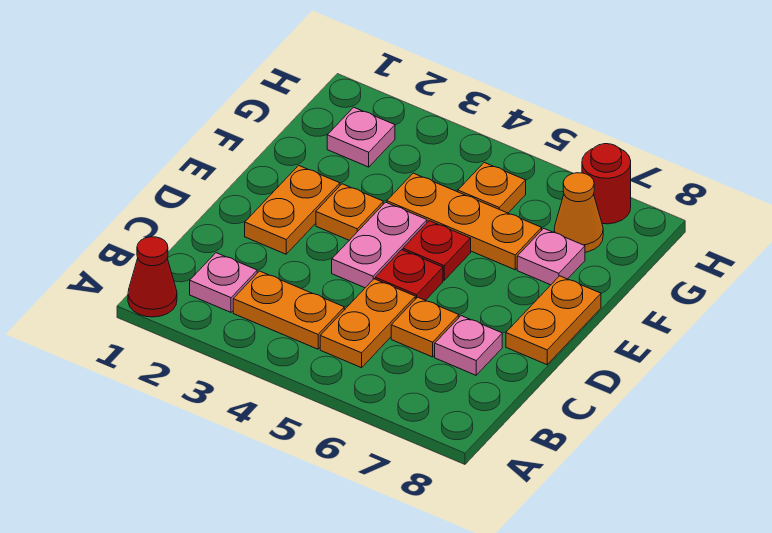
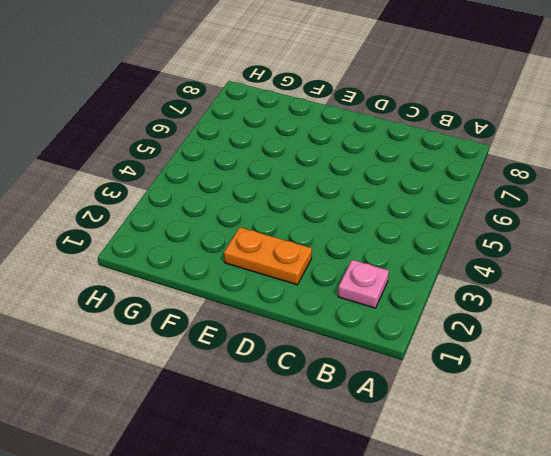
none -> red cone A1 level 1
none -> orange plate B3:B4 level 1
none -> orange plate B5:C5 level 1

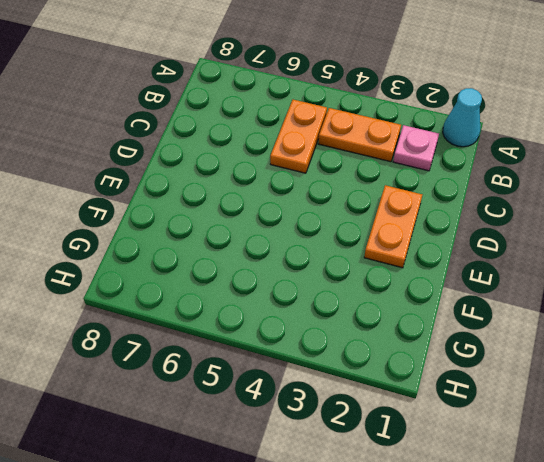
cyan cone A1 level 1 -> red cone A1 level 1
none -> orange plate C6 level 1
none -> pink plate C7 level 1
none -> pink plate D4:E4 level 1

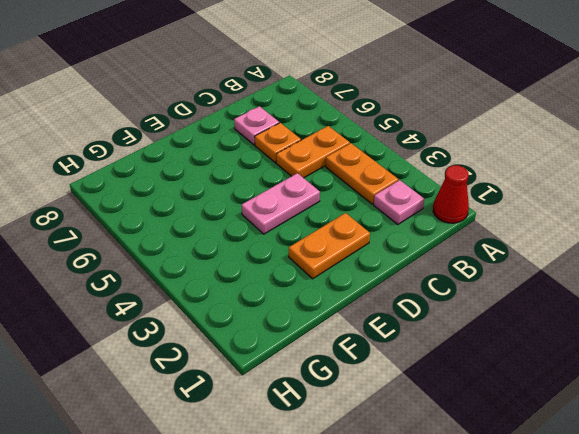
none -> red plate D5 level 1
none -> orange plate D8:E8 level 1
none -> orange plate E3 level 1

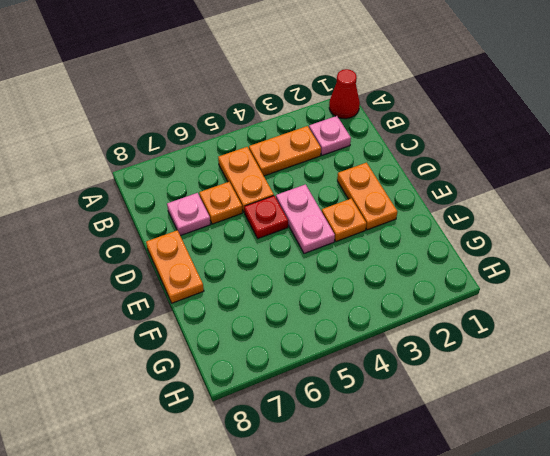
none -> red plate E5 level 1
none -> orange plate F4:F6 level 1
none -> pink plate F7 level 1

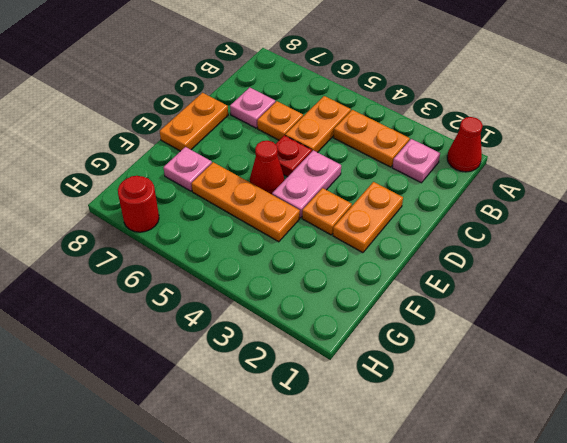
red cone E5 level 1 -> red plate E5 level 1
none -> pink plate G2 level 1
none -> orange plate G5 level 1
none -> orange cone G7 level 1

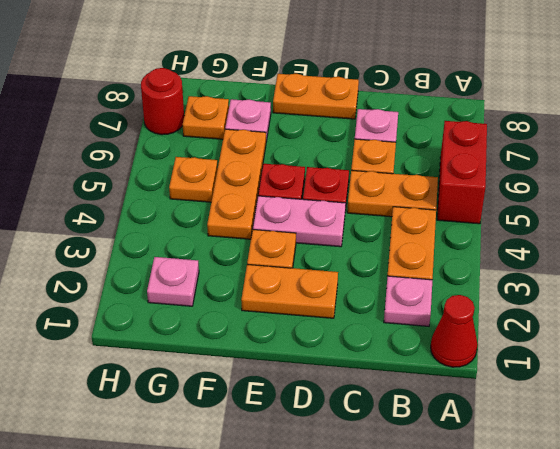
red brick A5:A6 level 1 -> none
orange plate G7 level 1 -> orange cone G7 level 1

